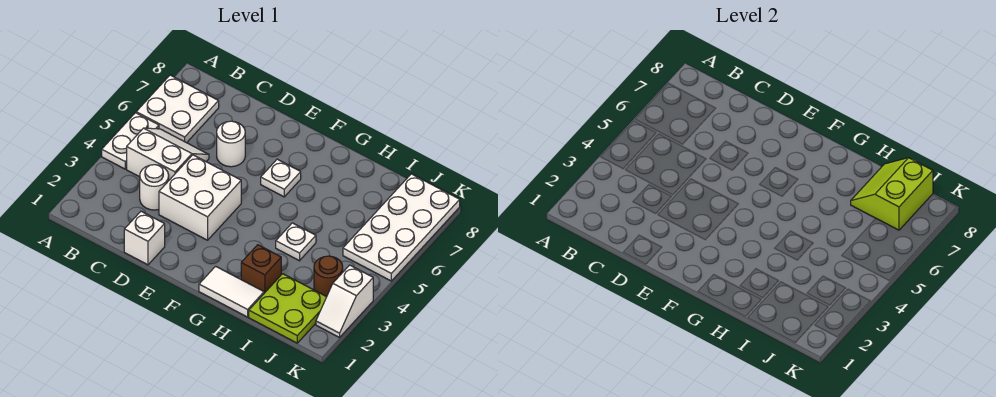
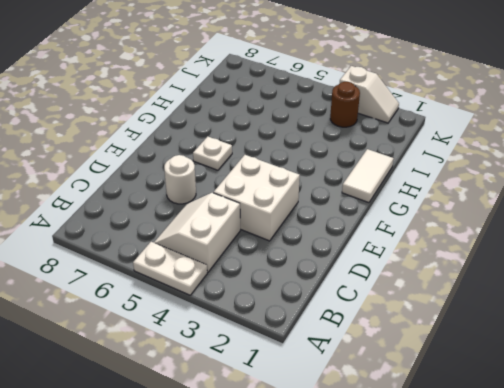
none -> white plate A6:B7 level 1
none -> white round brick C3 level 1
none -> white brick D1 level 1

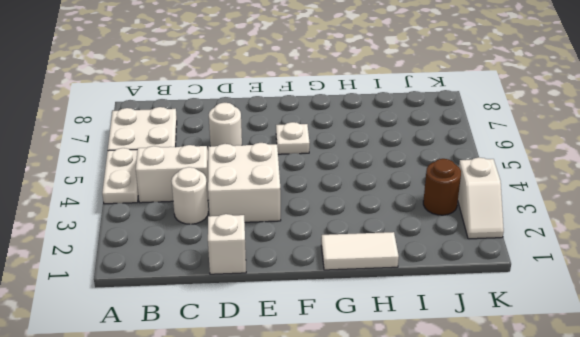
none -> brown brick H2 level 1
none -> white plate H4 level 1
none -> lime plate I1:J2 level 1

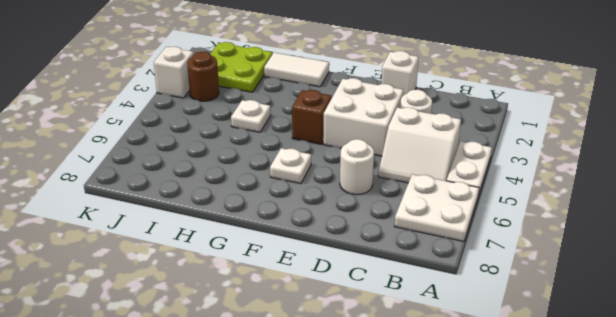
brown brick F4 level 1 -> brown brick H2 level 1
none -> white plate J5:K8 level 1
none -> lime slope I7:J8 level 2 top J

